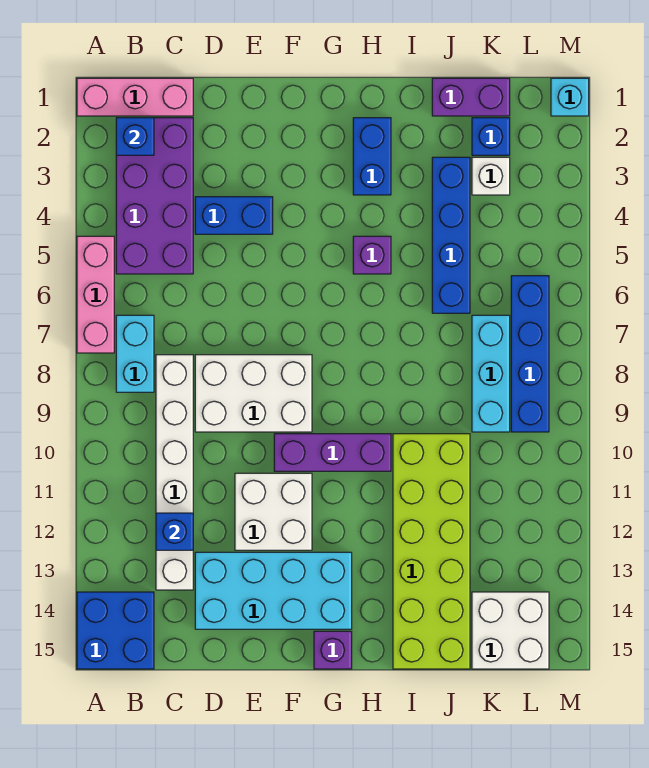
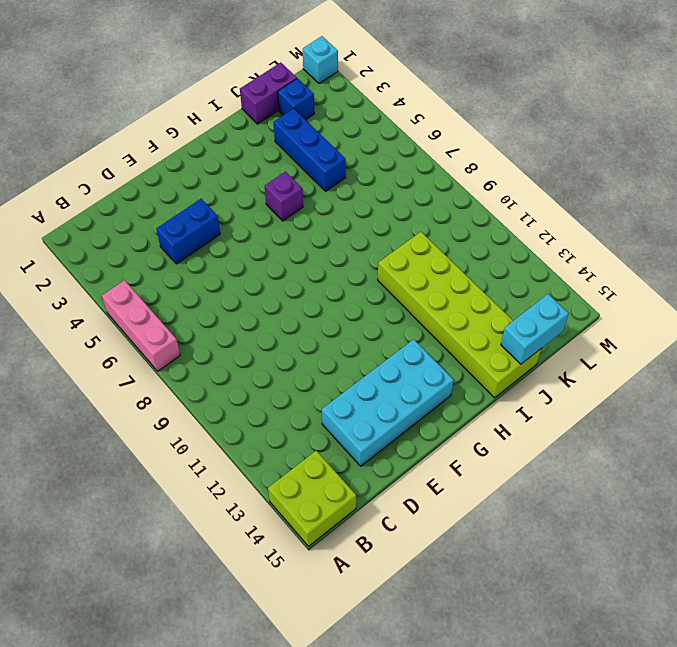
lime brick A14:B15 level 1 -> blue brick A14:B15 level 1
blue brick J3:J5 level 1 -> blue brick J3:J6 level 1
cyan brick J15:K15 level 2 -> cyan brick B7:B8 level 1
none -> pink brick A1:C1 level 1
none -> purple brick B2:C5 level 1
none -> white brick C8:C13 level 1

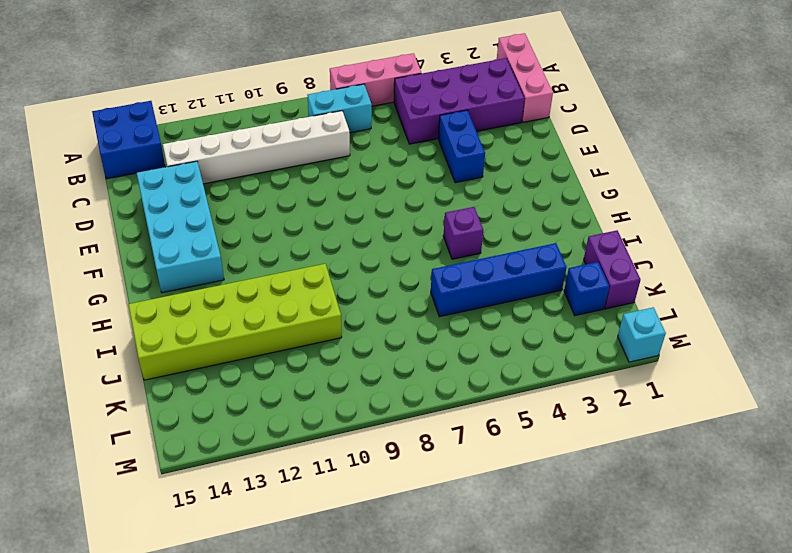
none -> white brick D8:F9 level 1
none -> white brick E11:F12 level 1
none -> purple brick F10:H10 level 1

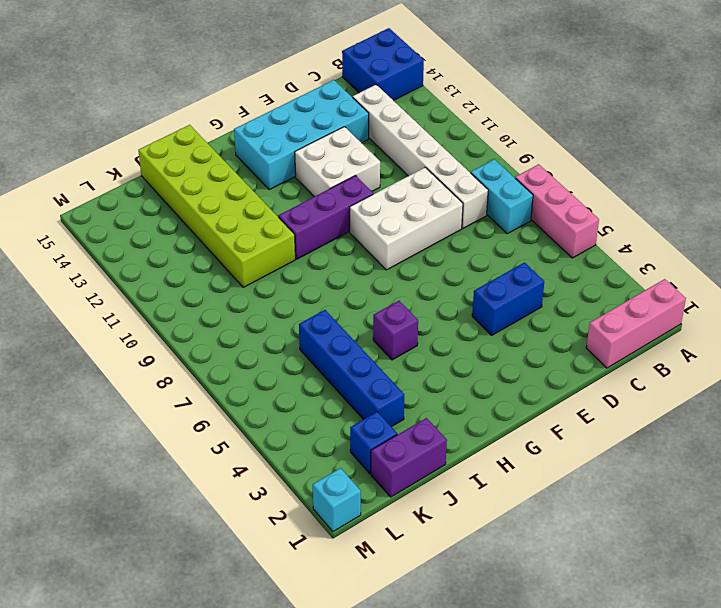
none -> purple brick B2:C5 level 1
none -> purple brick G15 level 1
none -> blue brick H2:H3 level 1

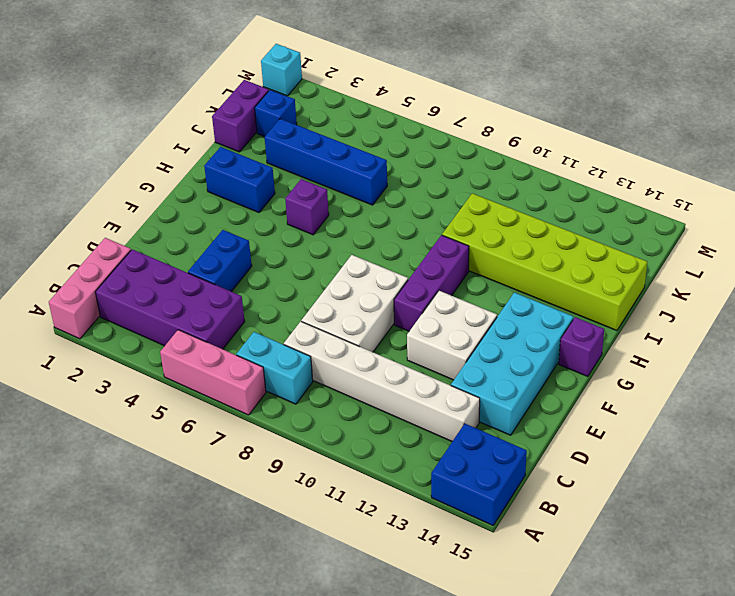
none -> white brick K3 level 1
none -> cyan brick K7:K9 level 1
none -> white brick K14:L15 level 1

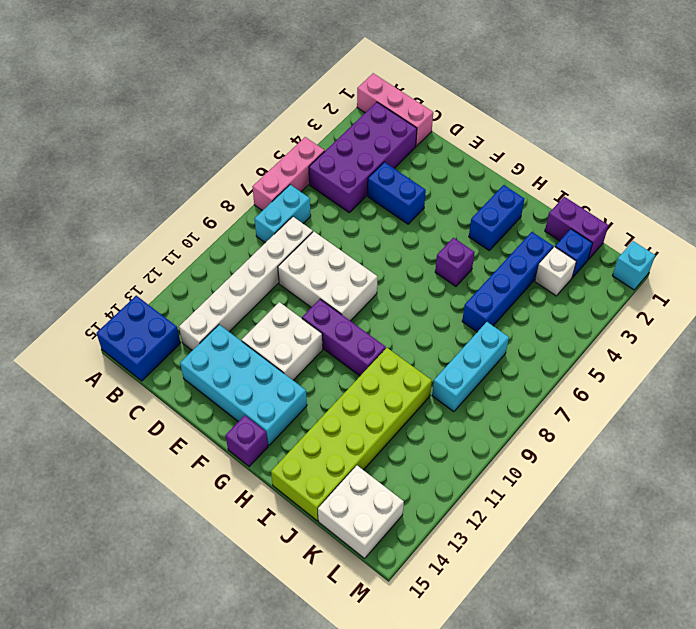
none -> blue brick L6:L9 level 1
none -> blue brick B2 level 2
none -> blue brick C12 level 2

